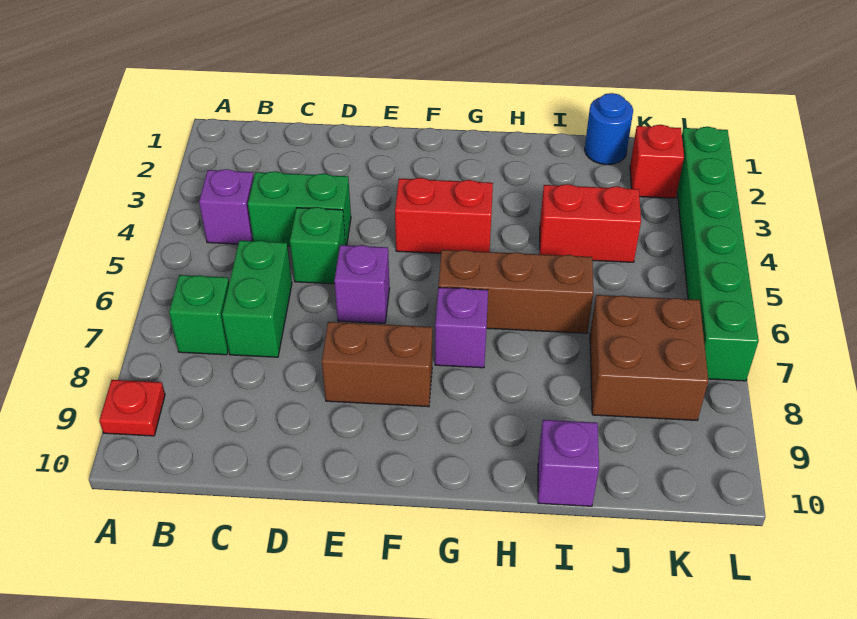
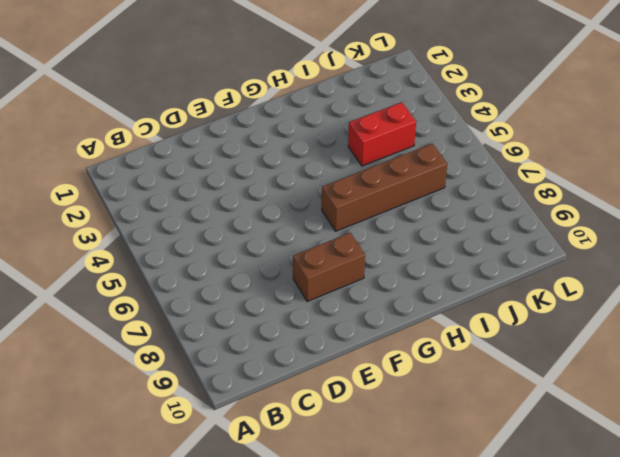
brown brick G6:J6 level 1 -> brown brick G6:I6 level 1
none -> red plate A9 level 1
none -> purple brick B4 level 1
none -> green brick B7 level 1

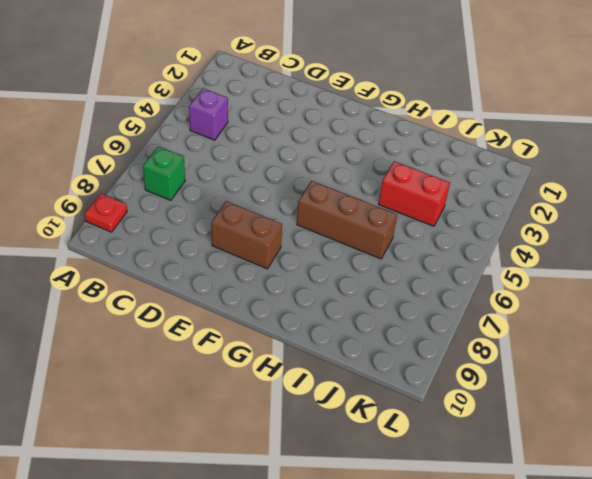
none -> green brick C4:D4 level 1
none -> green brick C6:C7 level 1
none -> green brick D5 level 1

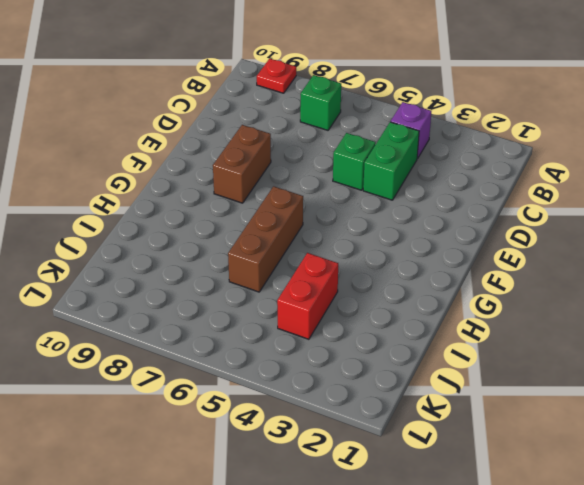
none -> green brick C6:C7 level 1
none -> purple brick E6 level 1
none -> red brick F4:G4 level 1

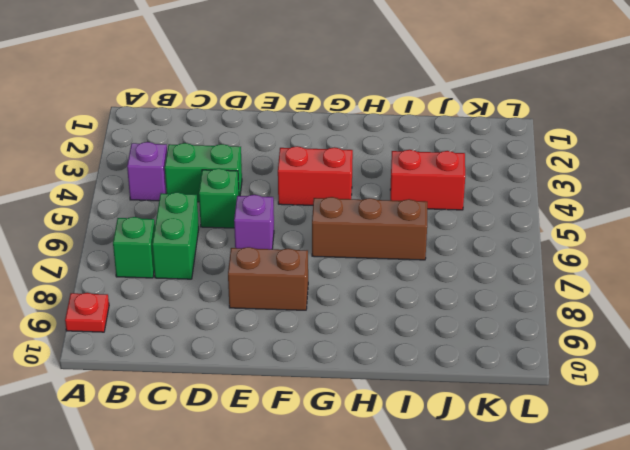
none -> purple brick G7 level 1
none -> purple brick I10 level 1
none -> blue round brick J1 level 1

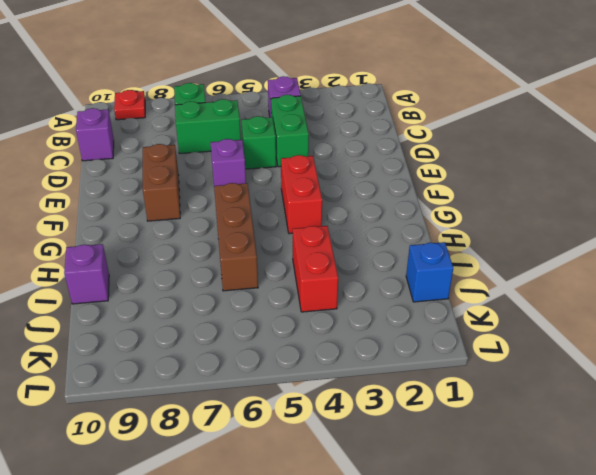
purple brick C10 level 1 -> purple brick G7 level 1
blue brick J1 level 1 -> blue round brick J1 level 1
none -> brown brick J7:K8 level 1
none -> red brick K2 level 1
none -> green brick L2:L7 level 1

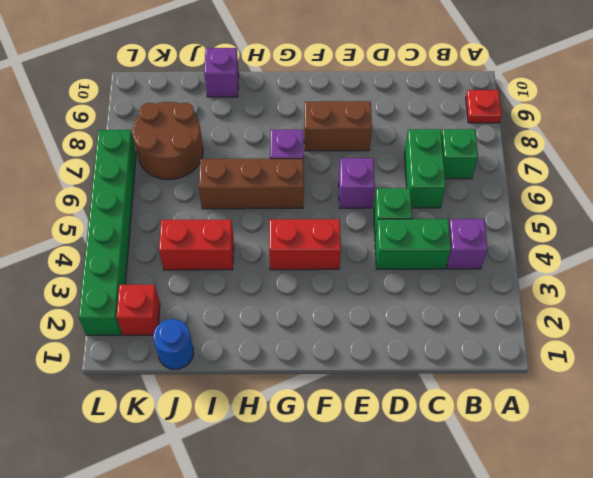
brown round brick J7:K8 level 1 -> brown brick J7:K8 level 1

